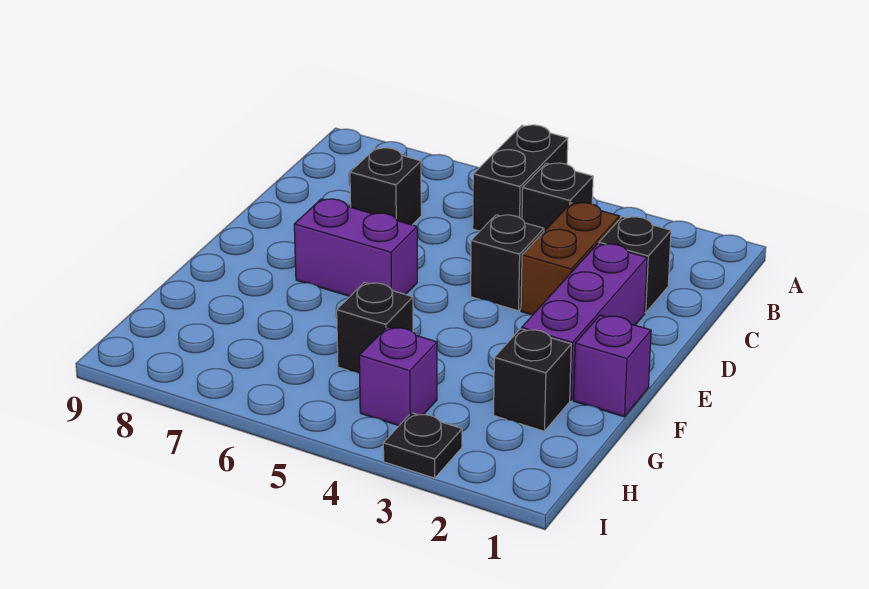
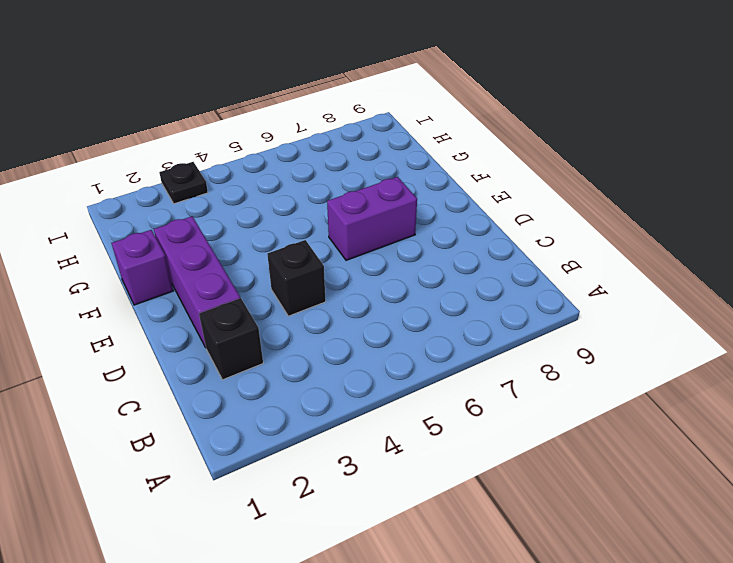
none -> black brick A5:B5 level 1
none -> black brick B4 level 1
none -> brown brick C3:D3 level 1

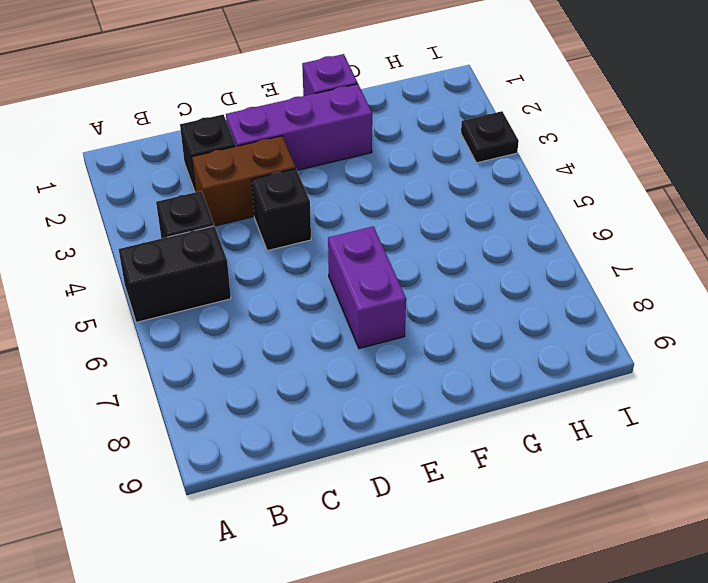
none -> black brick C7 level 1
none -> black brick G2 level 1
none -> black brick G5 level 1

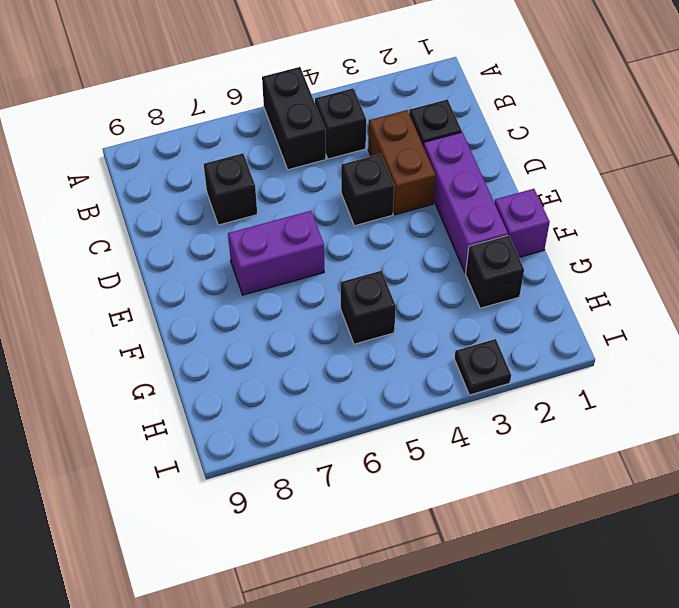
none -> purple brick H4 level 1

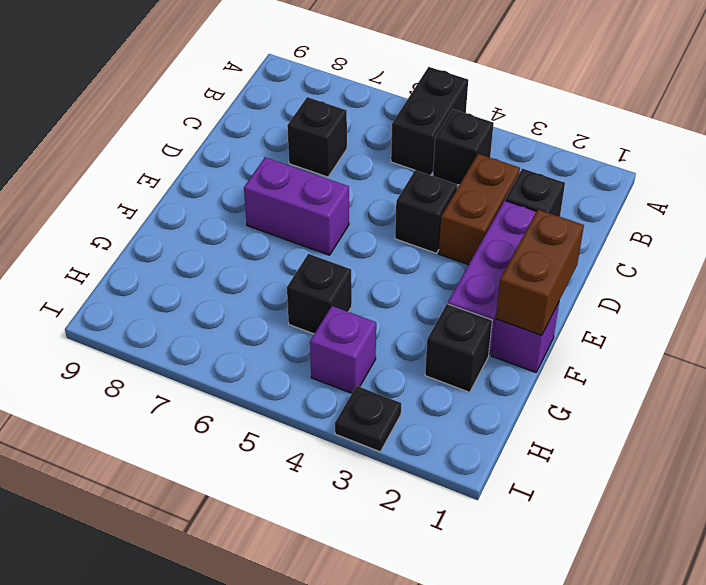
brown brick E1:F1 level 2 -> none

